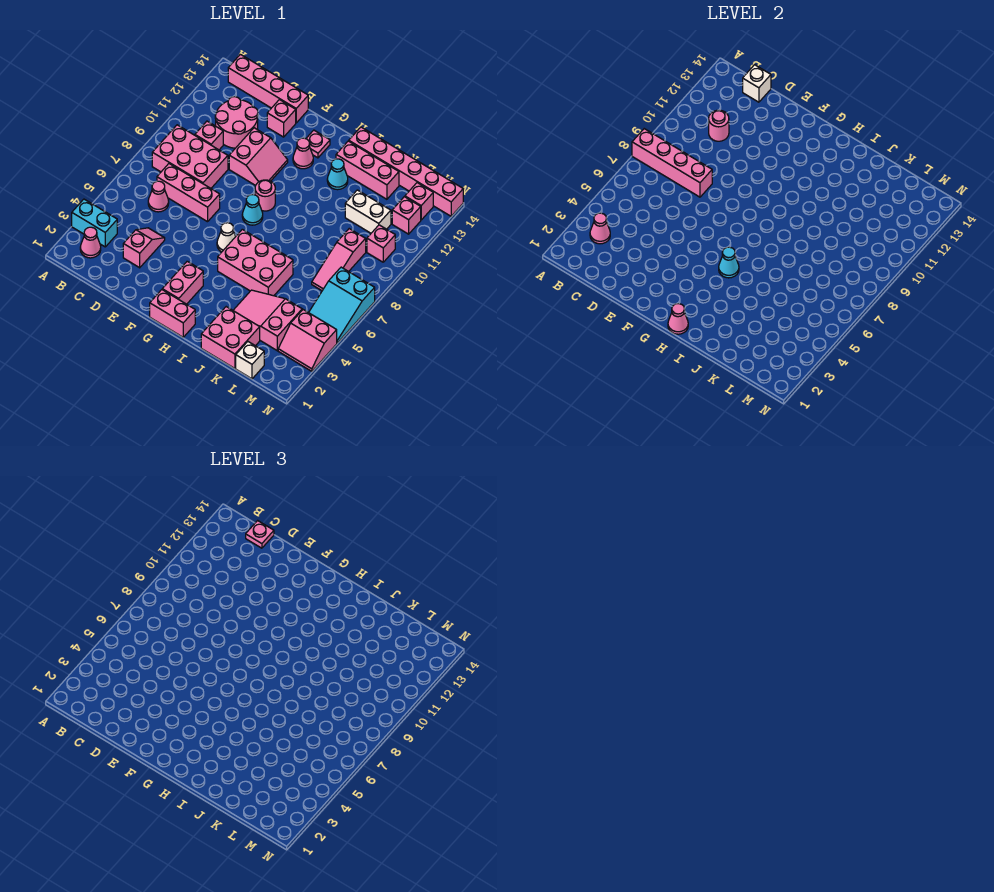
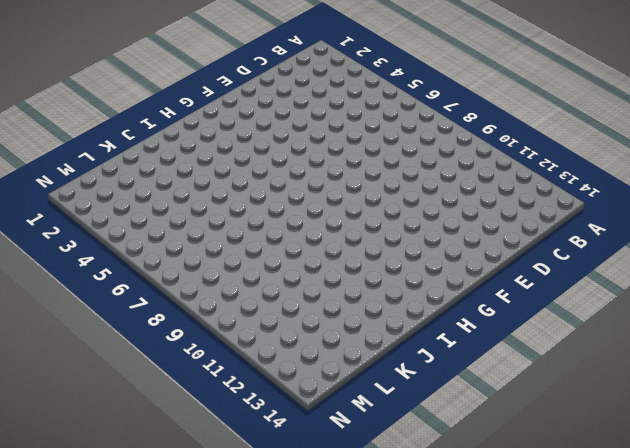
none -> cyan brick A3:B3 level 1
none -> pink cone B2 level 1
none -> pink brick B8:D9 level 1
none -> pink brick B14:E14 level 1

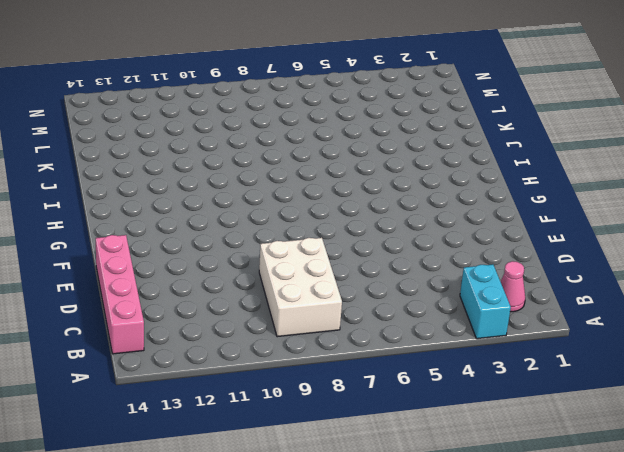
white brick B8:D9 level 1 -> pink brick B8:D9 level 1
none -> pink cone C6 level 1
none -> pink brick C7:E7 level 1
none -> pink brick C10 level 1
none -> pink round brick C11:D12 level 1

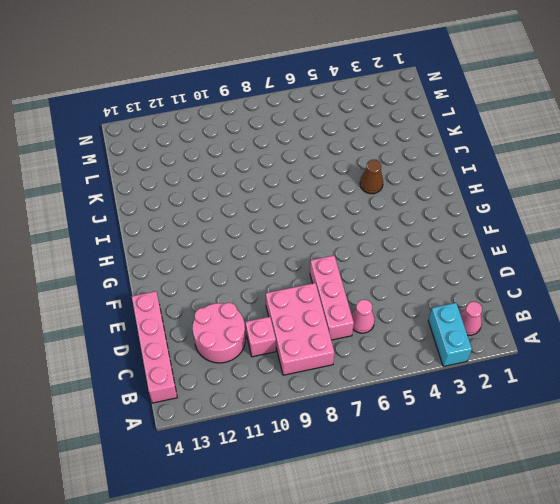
brown cone I4 level 1 -> none
none -> pink slope D3:D4 level 1 top 3
none -> pink slope E10:F11 level 1 top E
none -> pink brick E13 level 1
none -> pink brick G1:H1 level 1

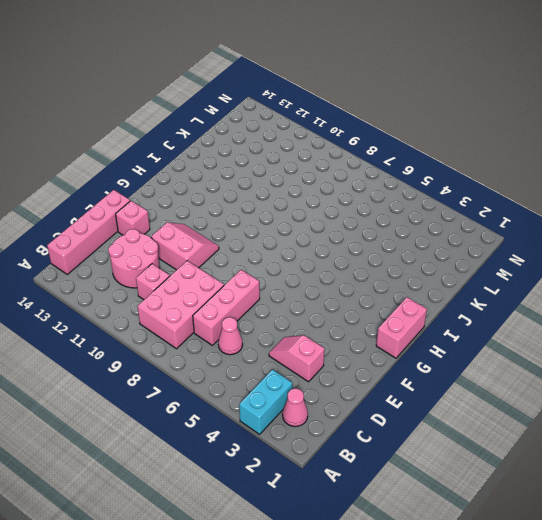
none -> pink brick G2:G3 level 1
none -> white cone G6 level 1
none -> cyan cone G8 level 1
none -> pink round brick G9 level 1

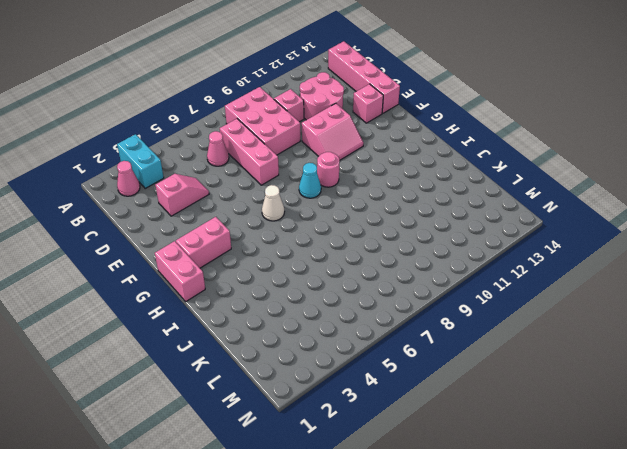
none -> pink cone G12 level 1
none -> pink plate G13 level 1
none -> pink brick H5:J6 level 1
none -> cyan cone I12 level 1

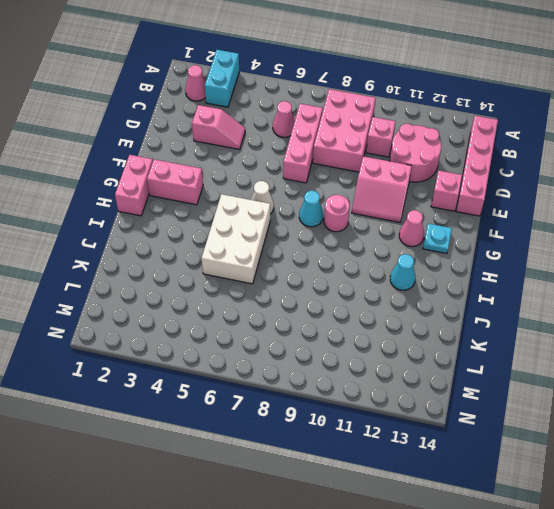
cyan plate G13 level 1 -> pink plate G13 level 1
white brick H5:J6 level 1 -> pink brick H5:J6 level 1
none -> pink brick I13:K13 level 1
none -> pink brick I14:N14 level 1
none -> pink brick J1:K2 level 1
none -> pink slope J3:L4 level 1 top L

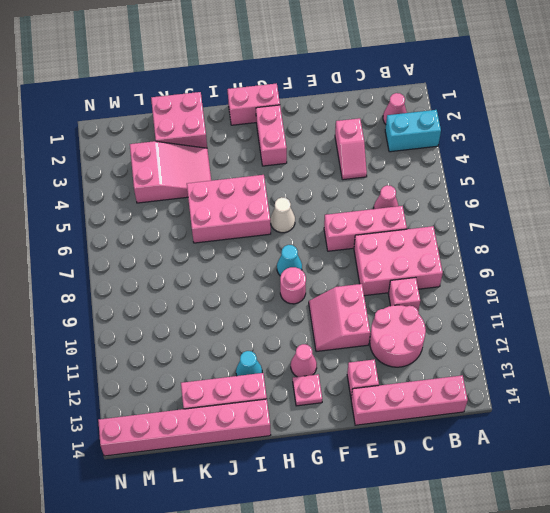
none -> white brick K11:L11 level 1
none -> white brick L1 level 1
none -> pink slope L7:L9 level 1 top 9
none -> pink slope M3:N4 level 1 top 4

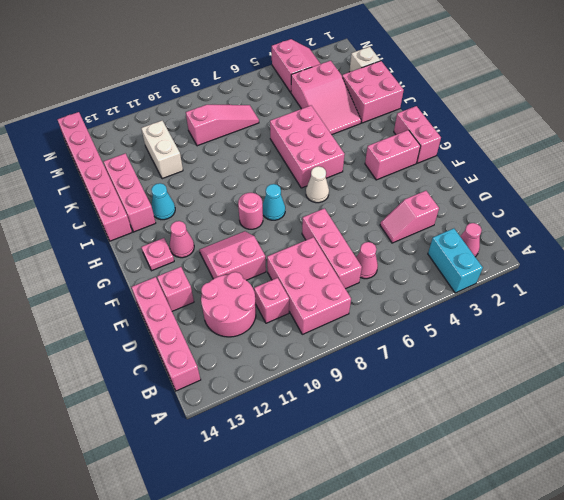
none -> cyan slope M5:N7 level 1 top 7
none -> pink brick M10 level 1
none -> pink brick M12 level 1
none -> pink brick M13 level 1

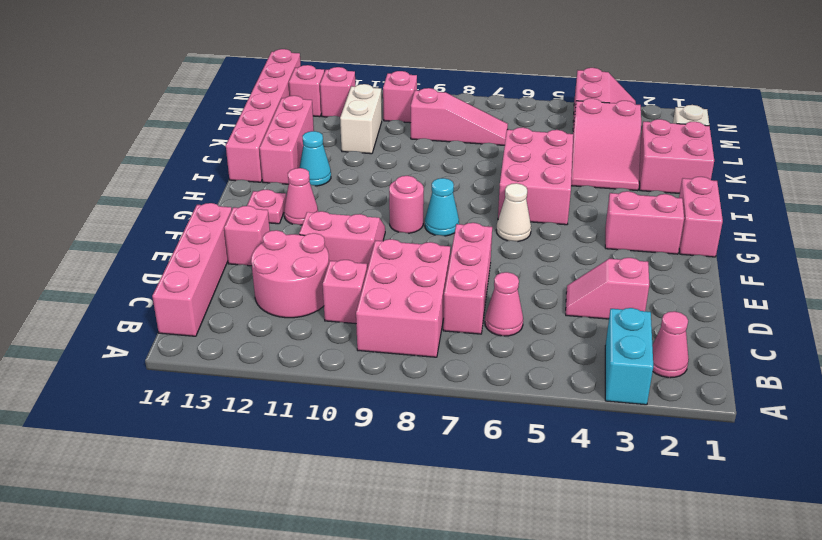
none -> cyan slope M5:N7 level 1 top 7
none -> pink brick A8:D8 level 2
none -> pink cone B3 level 2
none -> pink round brick C11 level 2

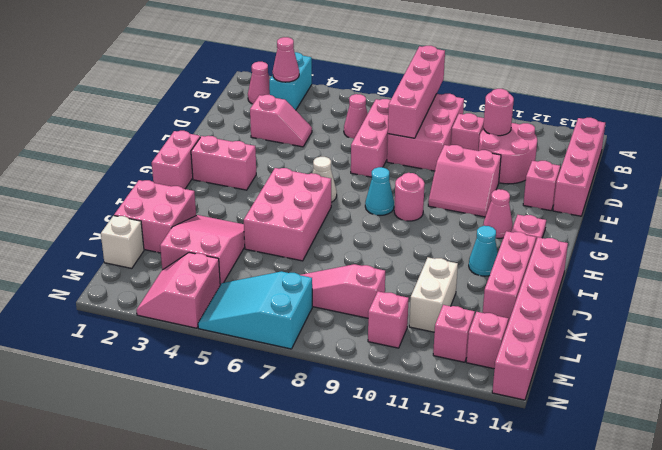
none -> white brick C14 level 2
none -> pink cone H1 level 2
none -> cyan cone H5 level 2
none -> pink plate C14 level 3

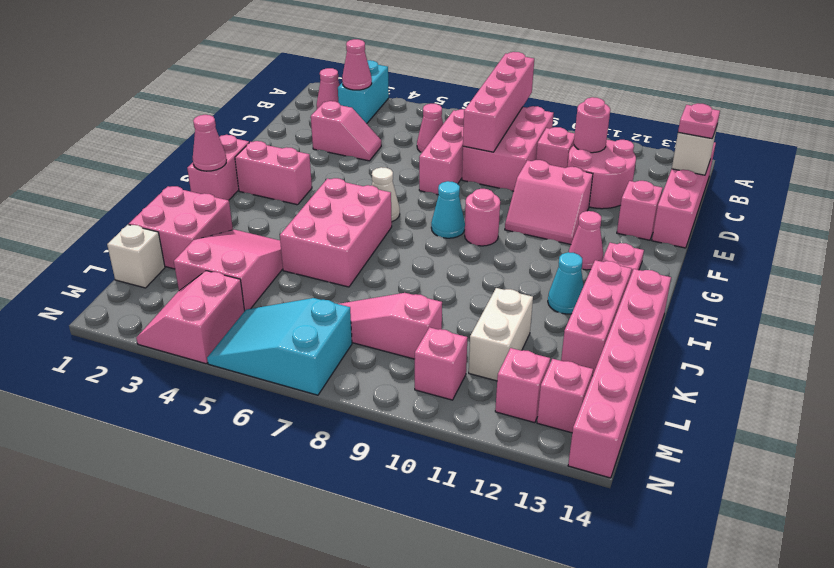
none -> cyan cone H5 level 2

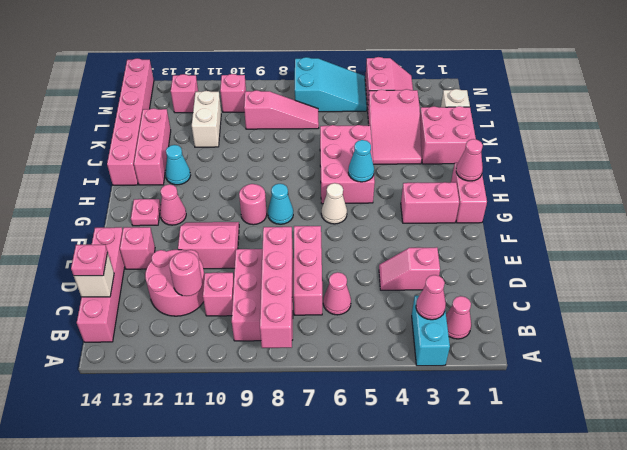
none -> pink brick M13 level 1

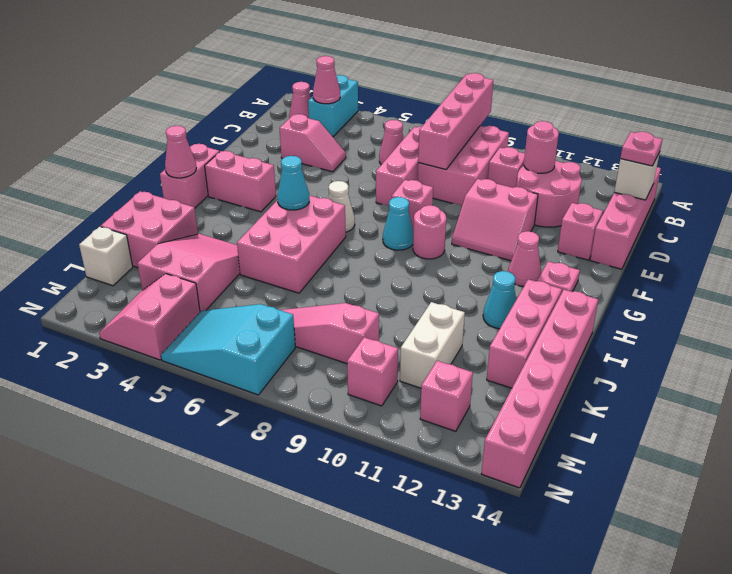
pink brick F8 level 1 -> pink brick M13 level 1

